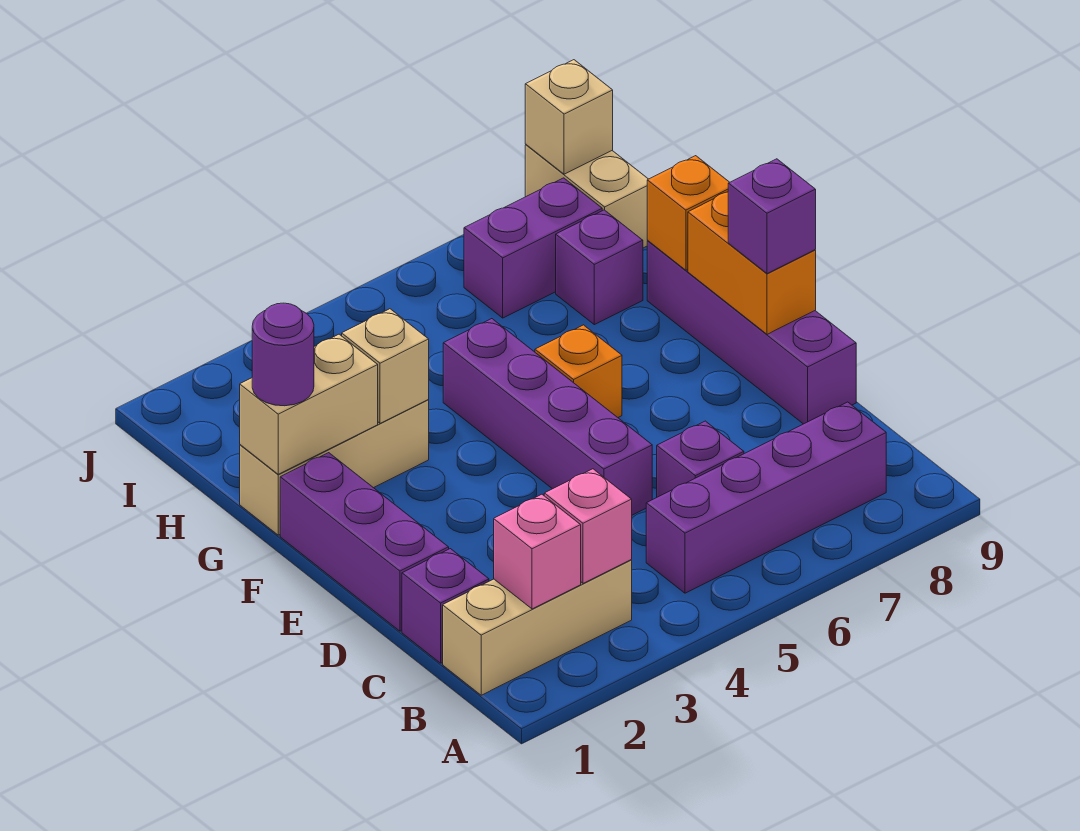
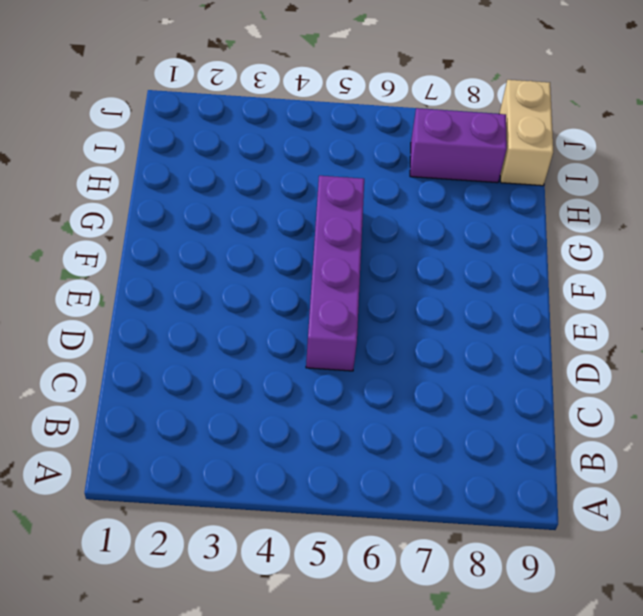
none -> tan brick B1:B3 level 1
none -> purple brick B5:B8 level 1
none -> purple brick C1 level 1

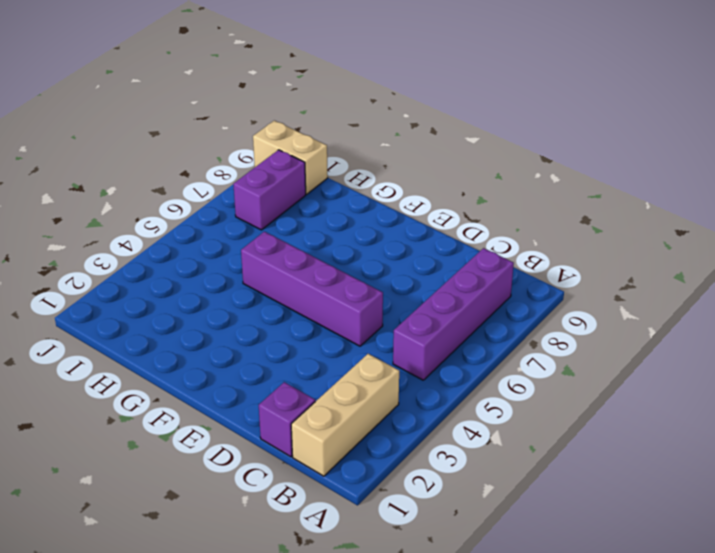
none -> purple brick C6 level 1
none -> purple brick D1:F1 level 1
none -> purple brick D9:G9 level 1

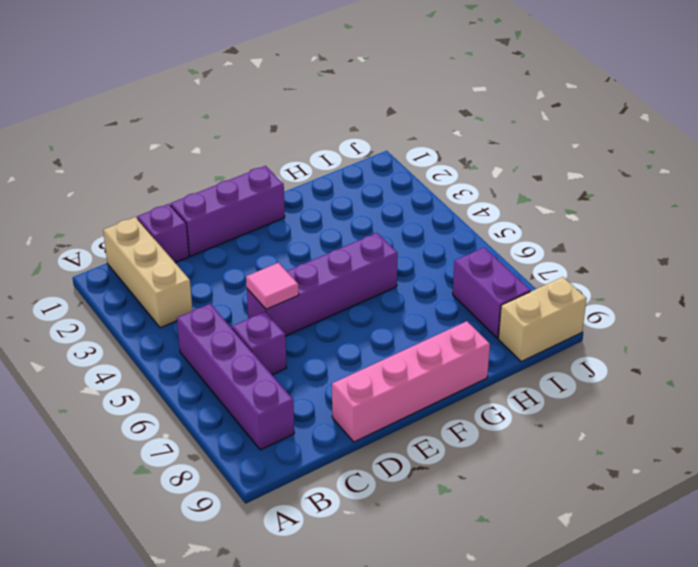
pink tile D5 level 2 -> none
pink brick D9:G9 level 1 -> purple brick D9:G9 level 1
none -> orange brick F6 level 1
none -> tan brick G1:G3 level 1
none -> purple brick H8 level 1

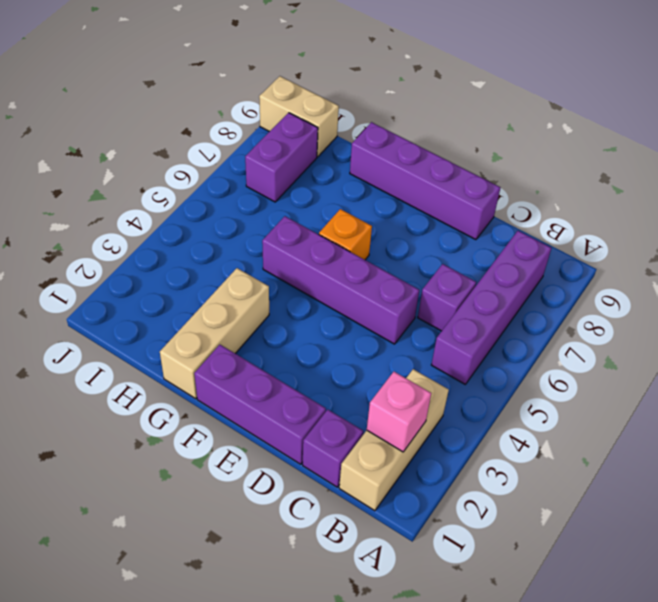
none -> purple brick H8 level 1
none -> pink brick B3 level 2
none -> orange brick E9:F9 level 2

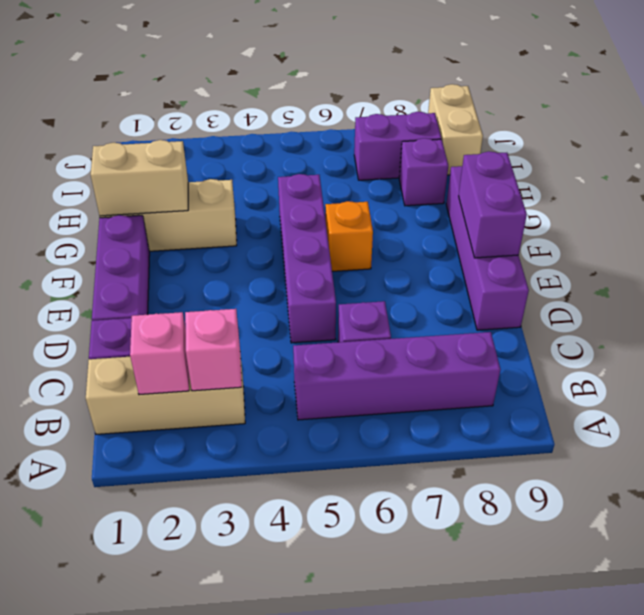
purple brick E9:F9 level 2 -> orange brick E9:F9 level 2
none -> tan brick G3 level 2
none -> orange brick G9 level 2
none -> tan brick J9 level 2

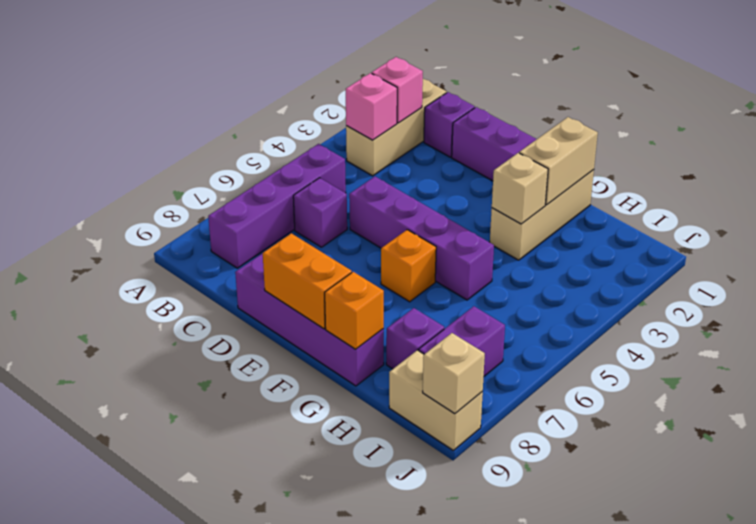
none -> purple brick E9 level 3
none -> purple round brick G1 level 3

